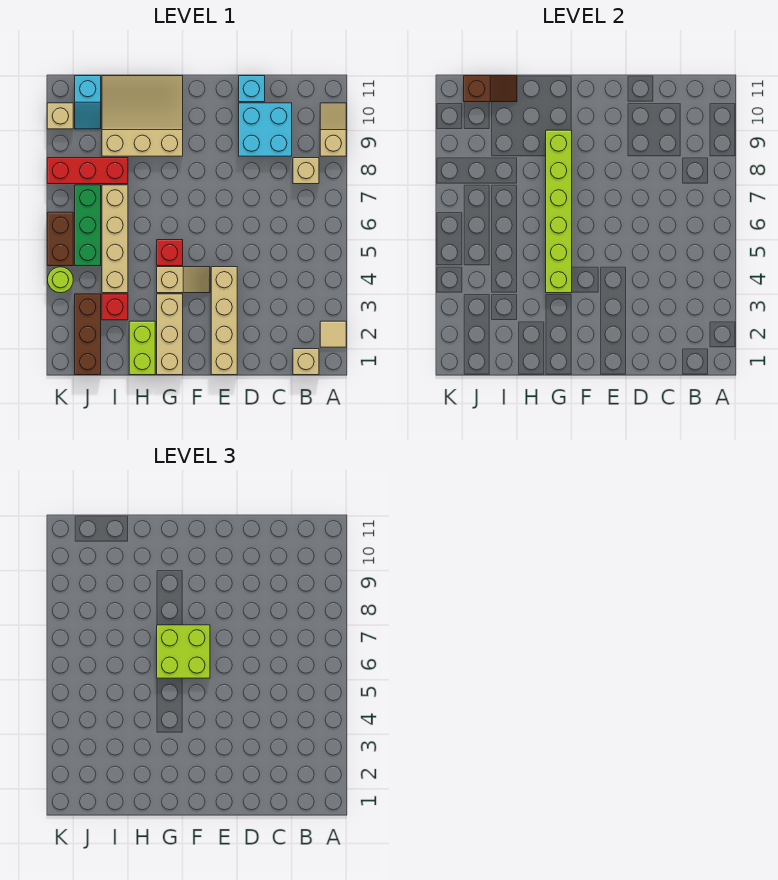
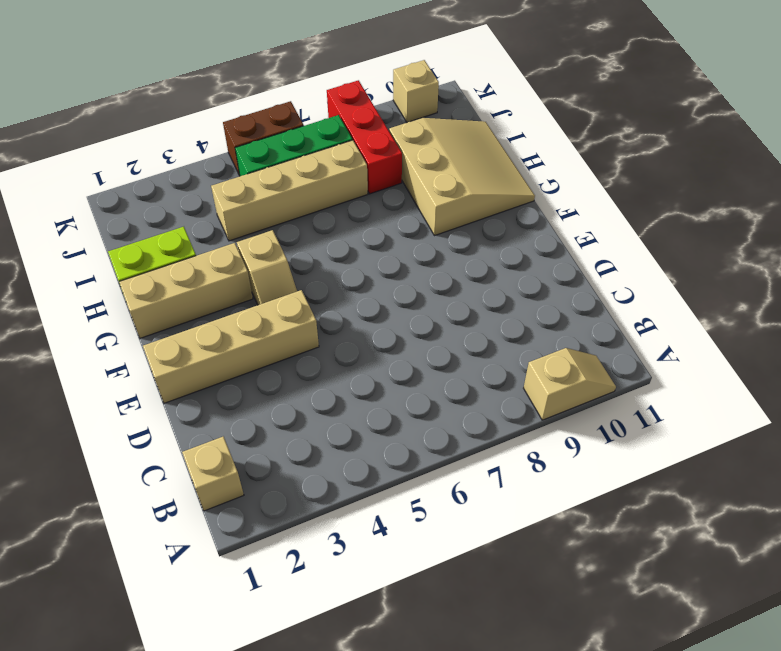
none -> tan tile A2 level 1
none -> tan brick B8 level 1
none -> cyan brick C9:D10 level 1

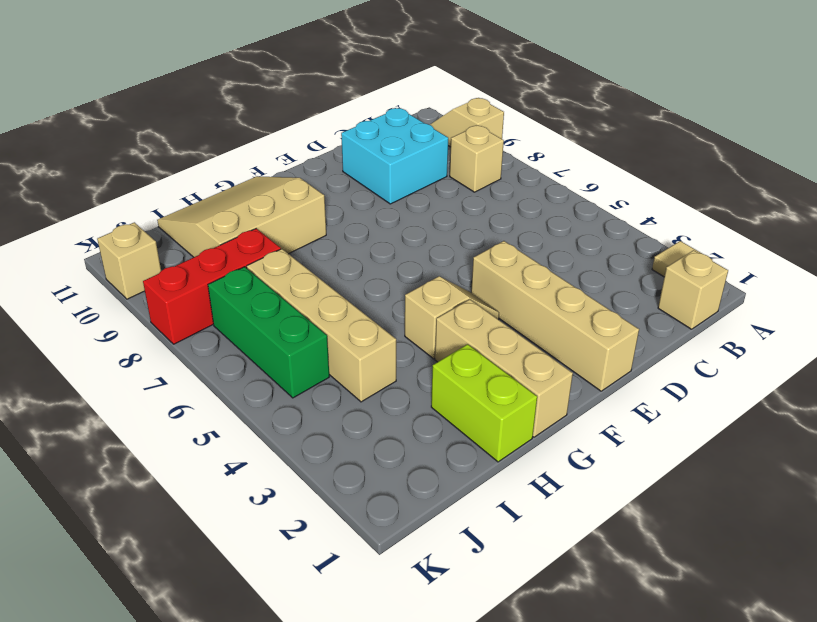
none -> cyan brick D11 level 1
none -> red brick G5 level 1
none -> red brick I3 level 1

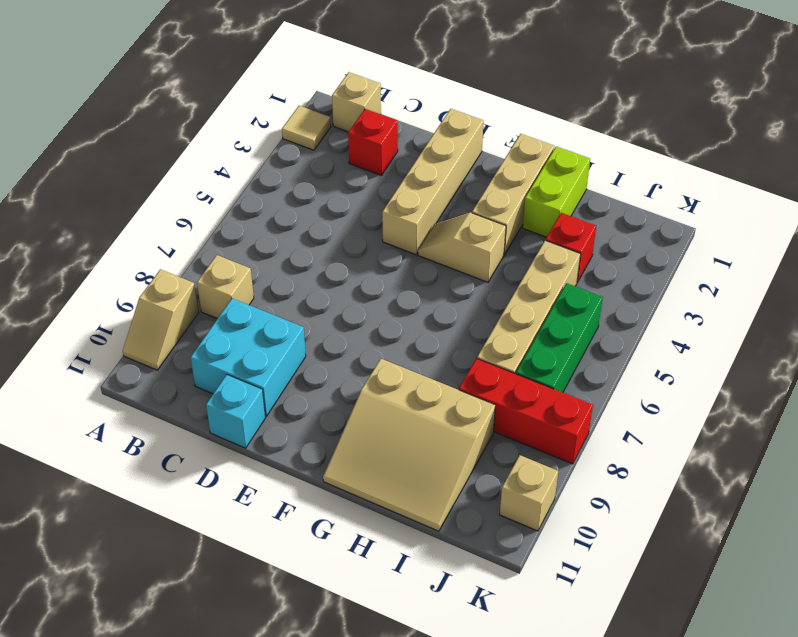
red brick C2 level 1 -> red brick G5 level 1
none -> brown brick J1:J3 level 1
none -> cyan slope J10:J11 level 1 top 11
none -> lime round brick K4 level 1

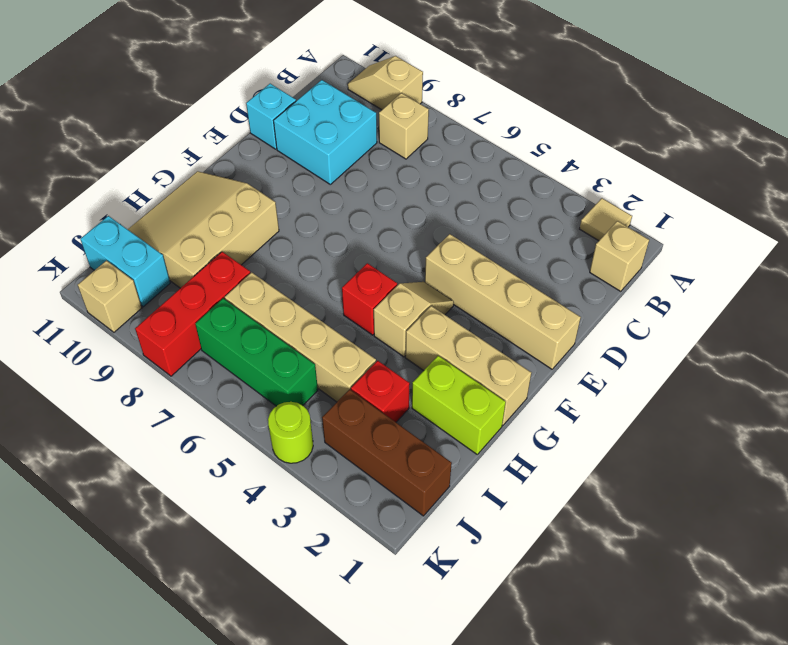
cyan brick J10:J11 level 1 -> cyan slope J10:J11 level 1 top 11
none -> brown brick K5:K6 level 1
none -> lime brick G4:G9 level 2
none -> brown slope I11:J11 level 2 top J

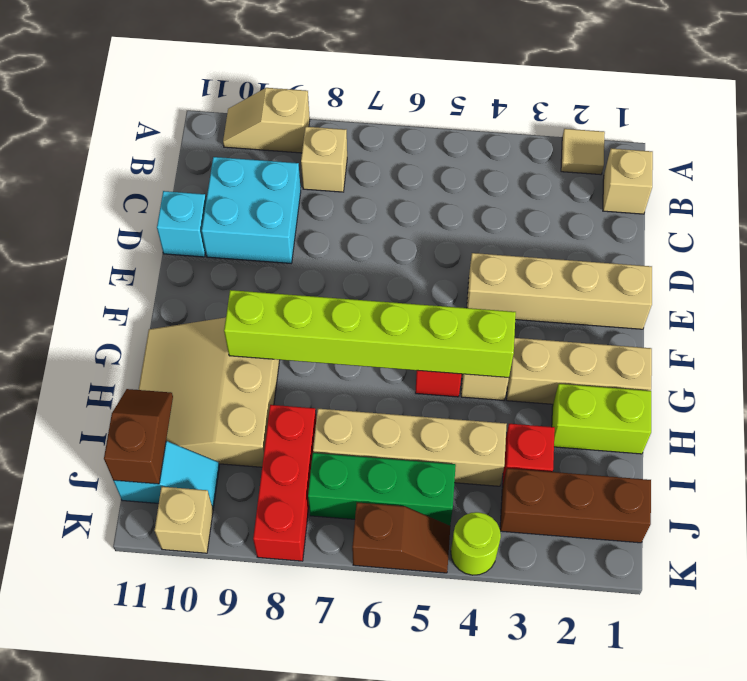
brown slope K5:K6 level 1 top 6 -> brown brick K5:K6 level 1
none -> lime brick F6:G7 level 3

